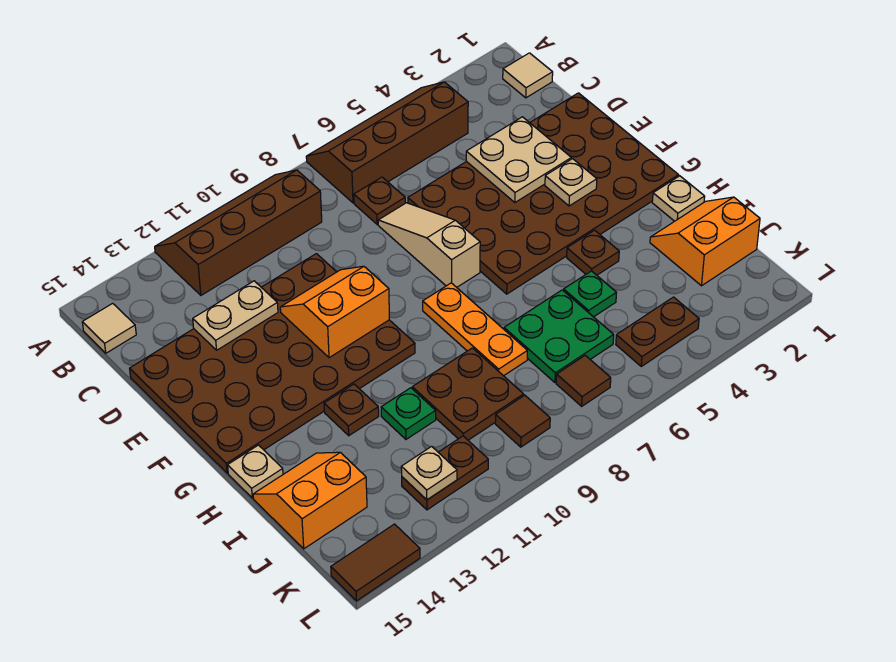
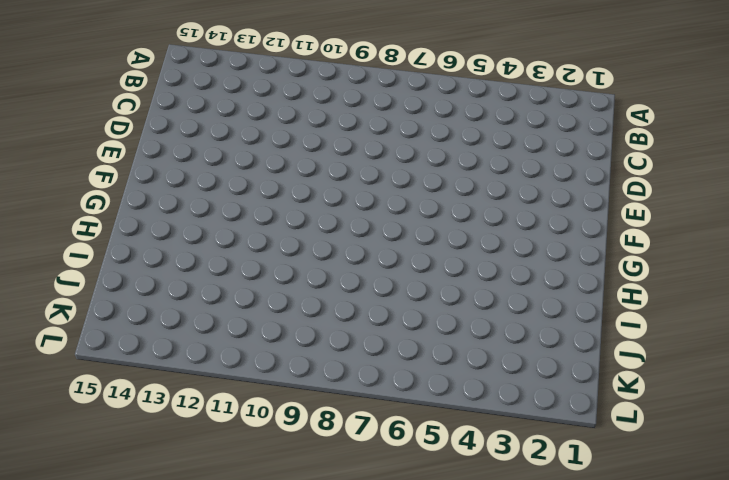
none -> brown slope A4:B7 level 1 top B
none -> brown slope A9:B12 level 1 top B
none -> tan tile B1 level 1

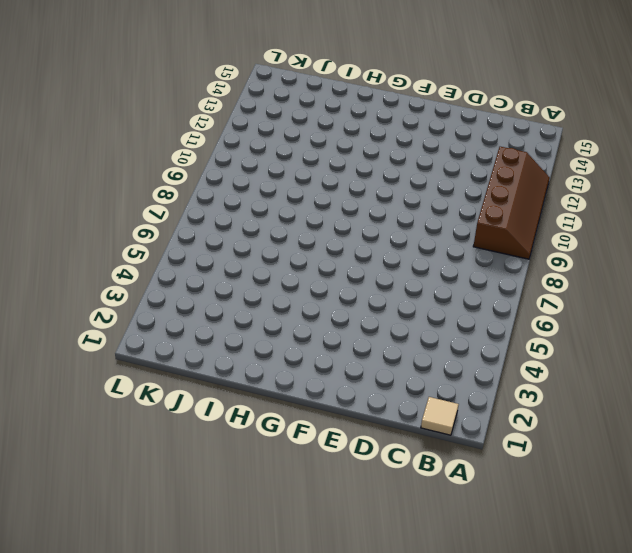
none -> brown slope A4:B7 level 1 top B
none -> tan tile B15 level 1
none -> brown plate C7 level 1

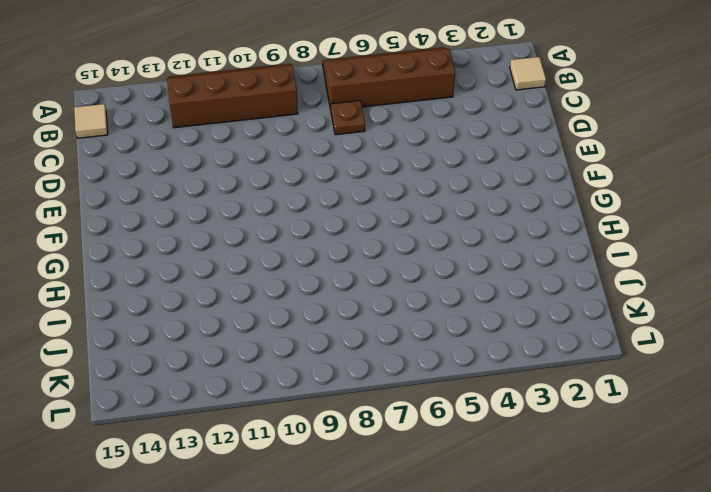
none -> brown plate D1:G6 level 1
none -> tan slope D7:F7 level 1 top F
none -> brown plate D10:G15 level 1

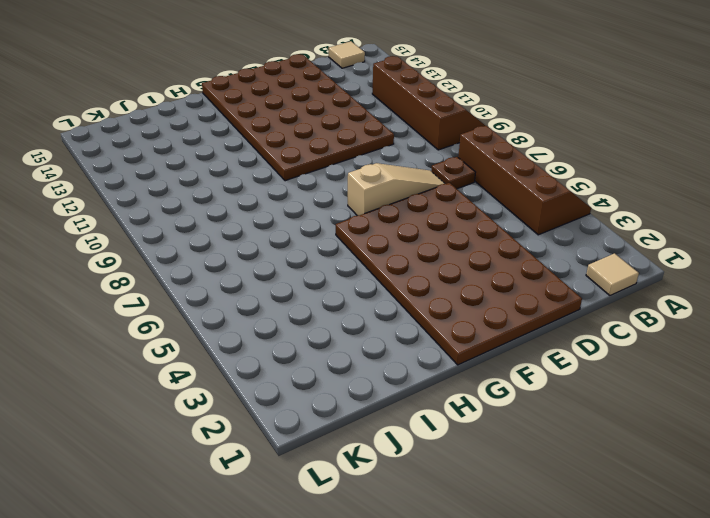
none -> orange plate G8:I8 level 1
none -> tan plate H1 level 1
none -> brown plate H4 level 1

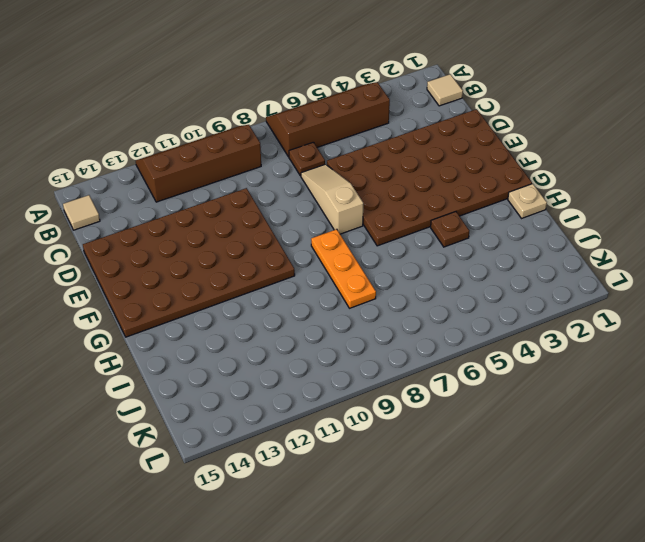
none -> brown plate H12 level 1
none -> tan plate H15 level 1
none -> orange slope I1:J2 level 1 top J

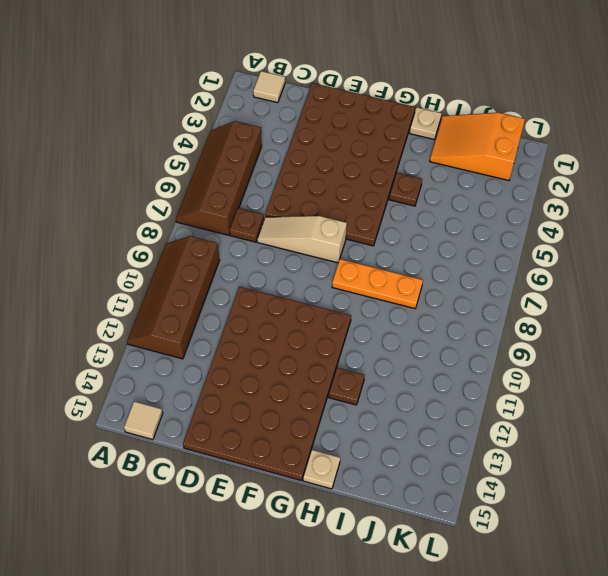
orange slope I1:K2 level 1 top K -> orange slope I1:J2 level 1 top J
none -> green plate I5 level 1
none -> green plate I6:J7 level 1
none -> brown plate I9:J10 level 1

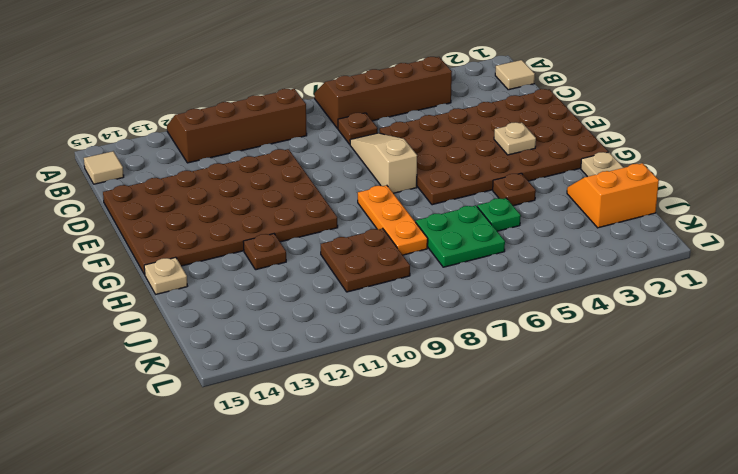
none -> green plate I11 level 1
none -> orange slope I14:J15 level 1 top J
none -> brown plate K4:K5 level 1

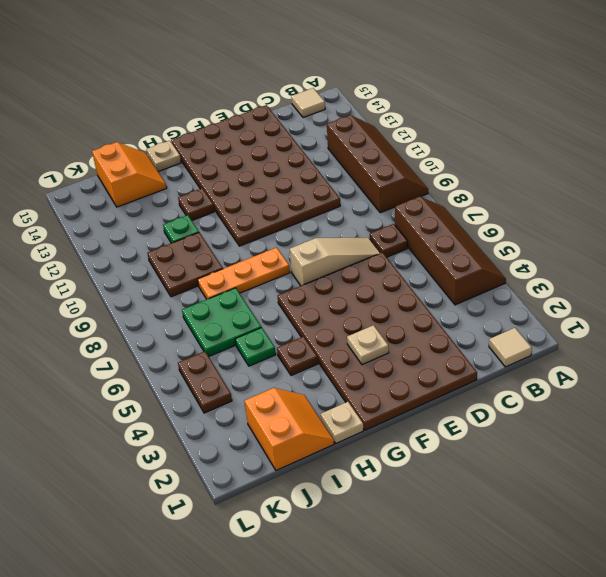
none -> brown tile K7 level 1
none -> brown tile K9 level 1
none -> brown plate K11:K12 level 1

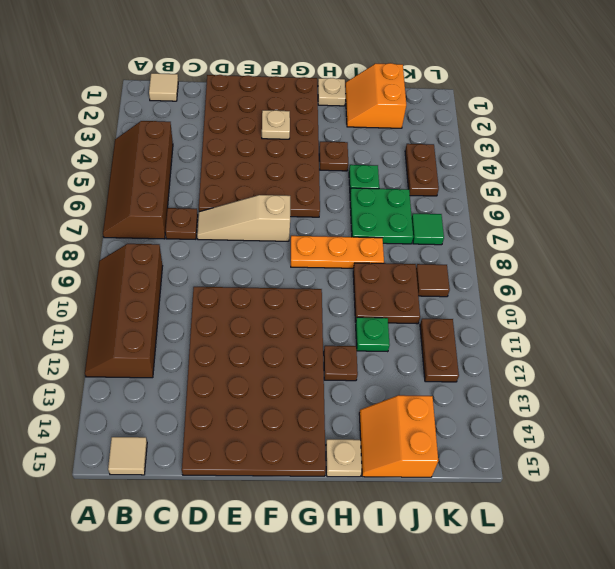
green tile K7 level 1 -> brown tile K7 level 1
none -> brown tile L14:L15 level 1
none -> tan plate D3:E4 level 2
none -> tan plate D12:D13 level 2

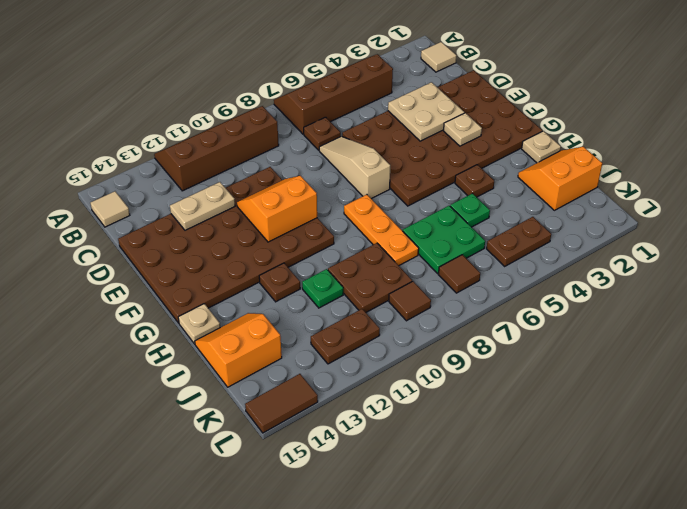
none -> tan plate K12 level 2

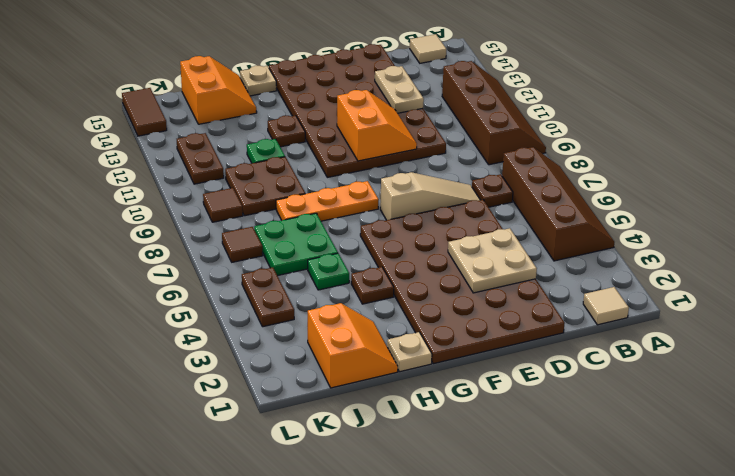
none -> tan plate F3 level 2
none -> tan plate K12 level 2

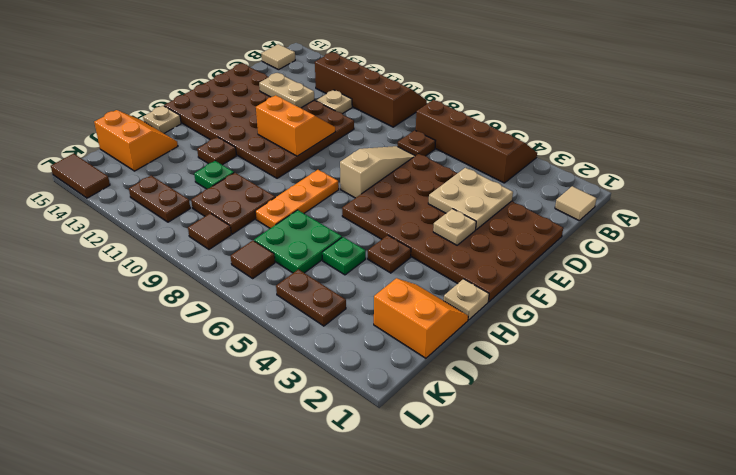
tan plate C11 level 1 -> tan plate K12 level 2

